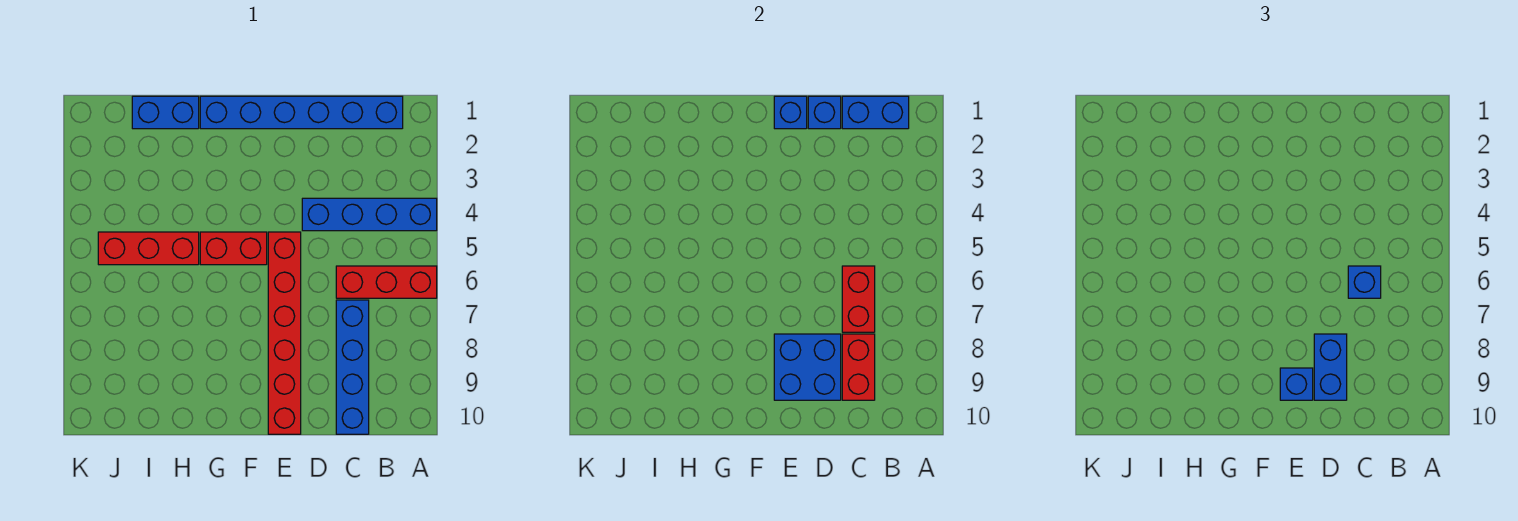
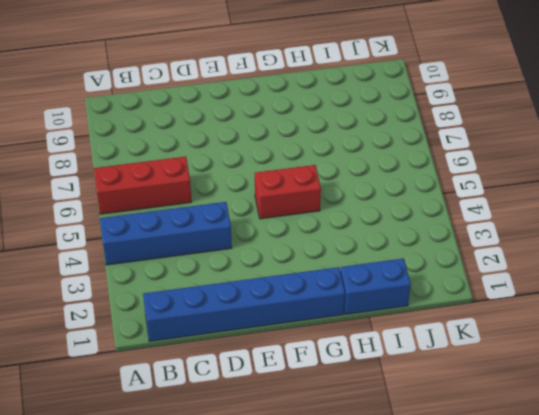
none -> blue brick C7:C10 level 1
none -> red brick E5:E10 level 1
none -> red brick H5:J5 level 1

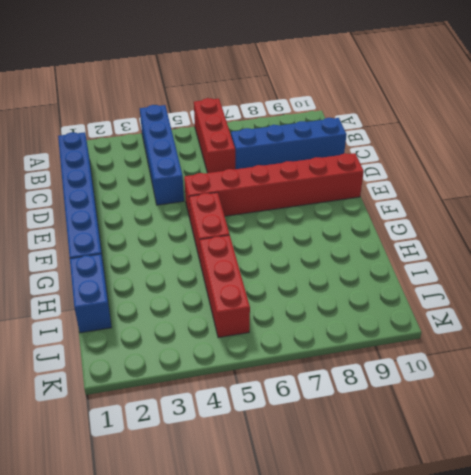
none -> blue brick B1:C1 level 2
none -> red brick C6:C7 level 2
none -> red brick C8:C9 level 2

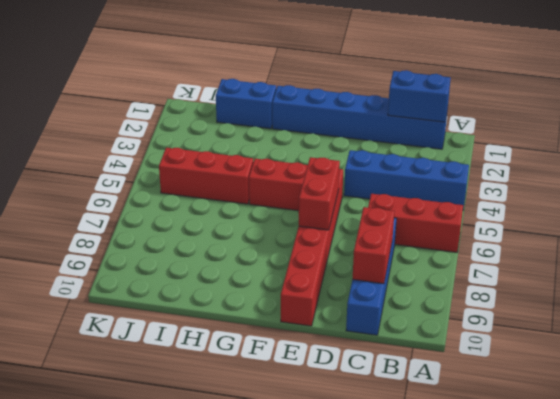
red brick E6:E7 level 2 -> red brick C6:C7 level 2
none -> blue brick D1 level 2
none -> blue brick D8:E9 level 2
none -> blue brick E1 level 2

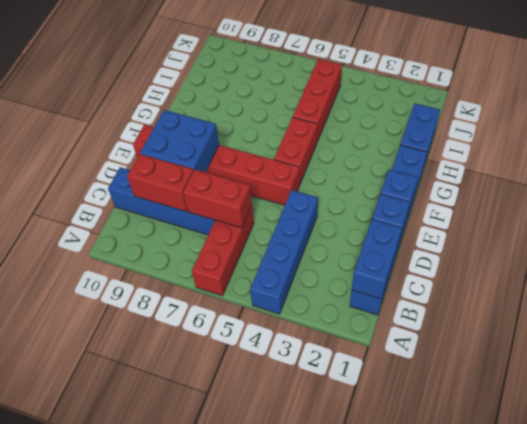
none -> blue brick C6 level 3
none -> blue brick D8:D9 level 3
none -> blue brick E9 level 3

